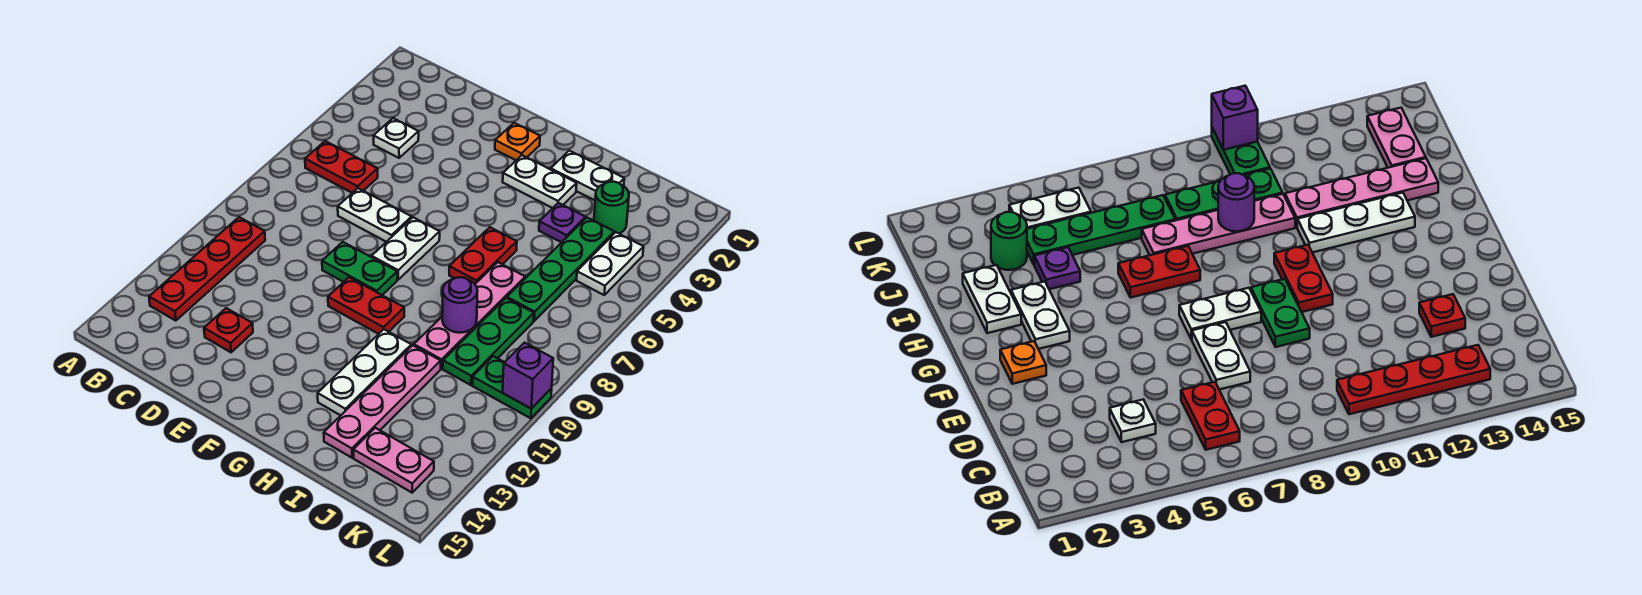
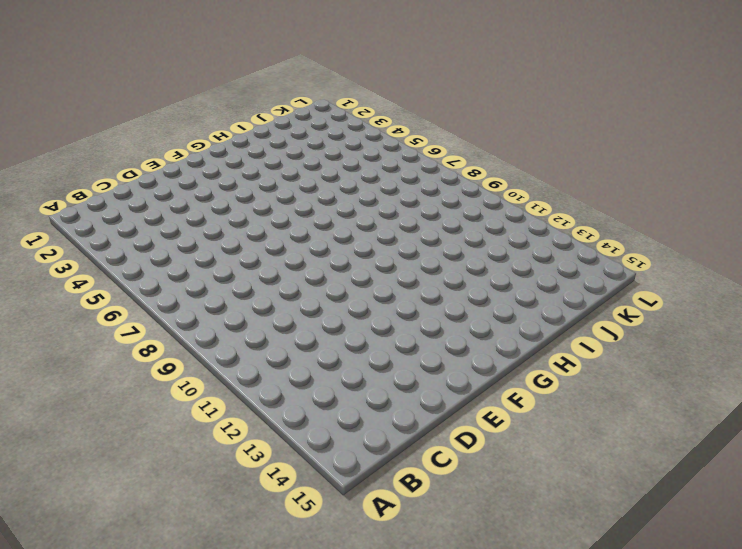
none -> red plate B6:C6 level 1
none -> red plate B10:B13 level 1
none -> white plate C4 level 1

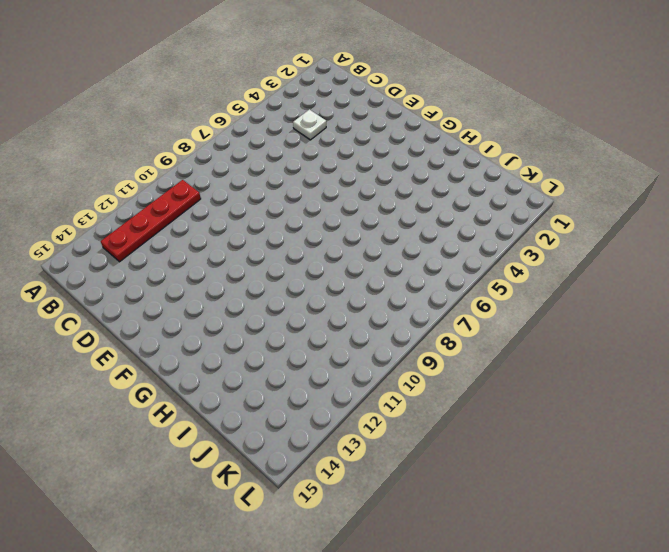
none -> red plate B6:C6 level 1
none -> white plate D7:E7 level 1
none -> red plate D13 level 1

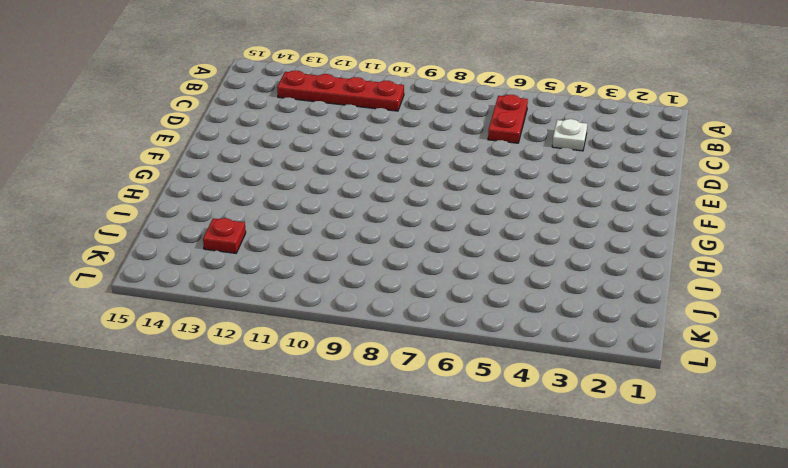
red plate J13 level 1 -> red plate D13 level 1
none -> white plate D7:E7 level 1
none -> green plate E9:F9 level 1
none -> orange plate F2 level 1

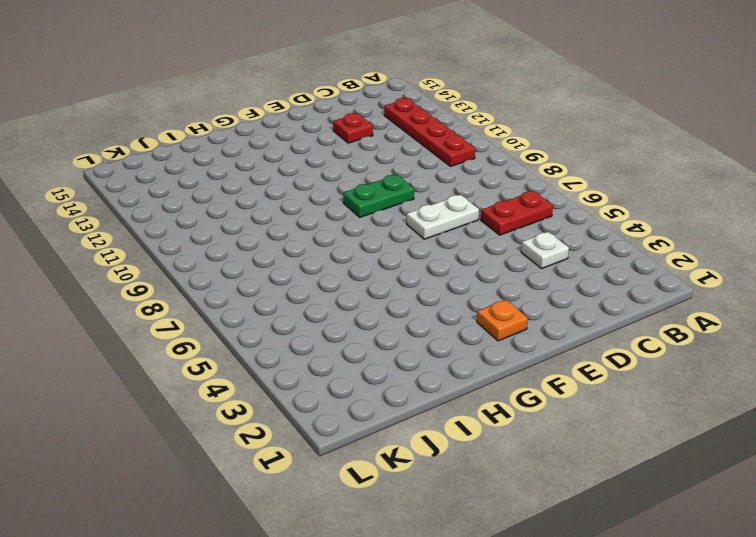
none -> white plate F7:F8 level 1
none -> red plate F10:G10 level 1
none -> white plate G3:H3 level 1

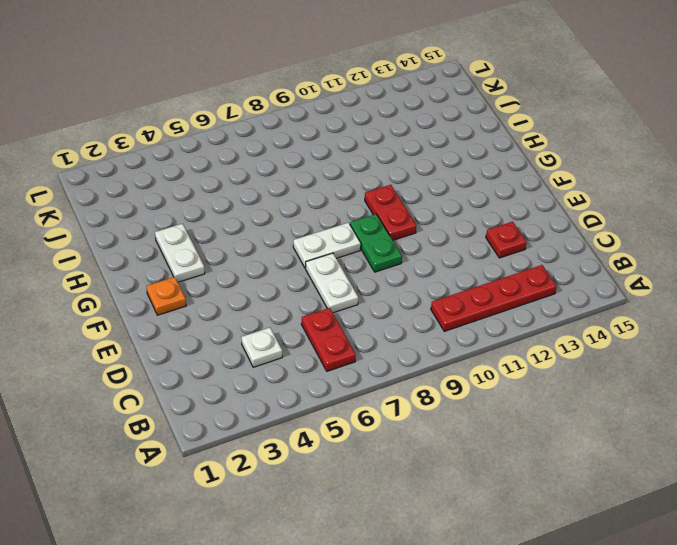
none -> white plate H2:I2 level 1
none -> red plate H6:H7 level 1
none -> white plate H11:H13 level 1

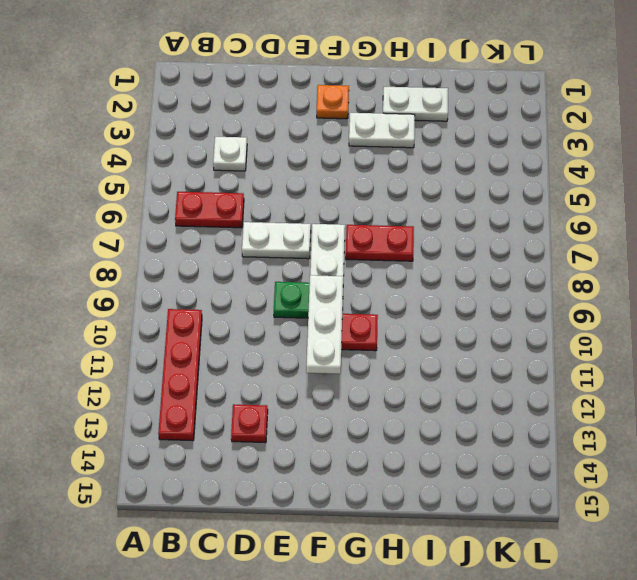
white plate F9:F11 level 2 -> white plate H11:H13 level 1
red plate G7:H7 level 1 -> red plate H6:H7 level 1
none -> purple plate I4 level 1
none -> pink plate I7:I10 level 1
none -> pink plate I11:I14 level 1

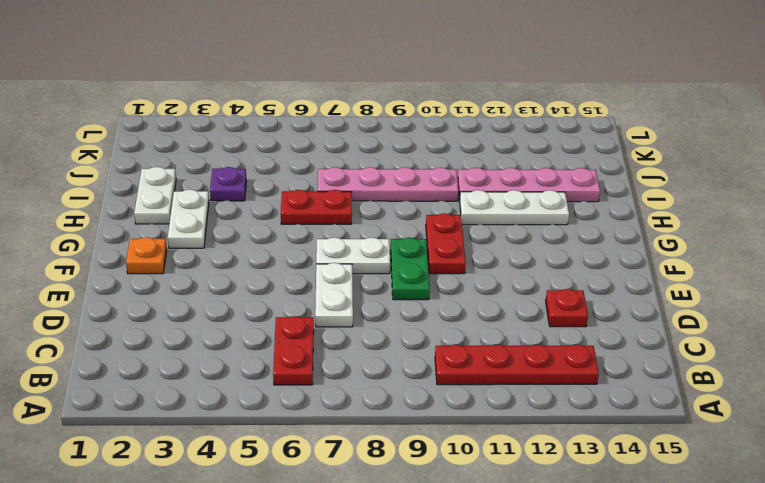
none -> white plate C4 level 1
none -> green round brick J3 level 1
none -> green plate J4:J7 level 1

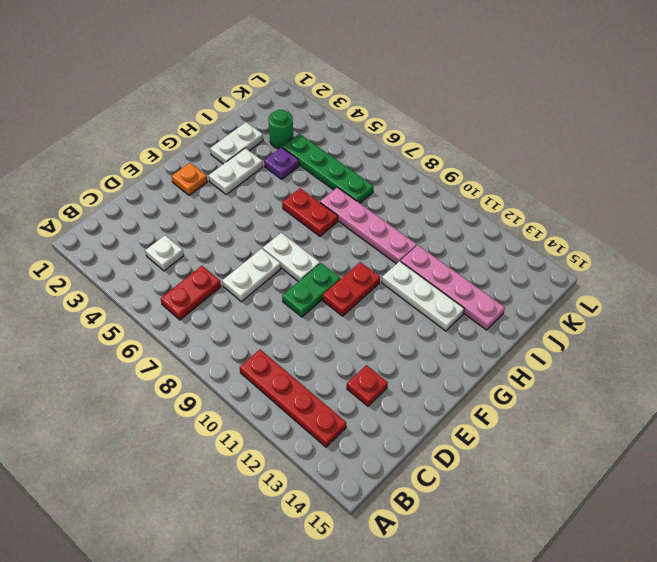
none -> green plate J8:J10 level 1
none -> pink plate J14:K14 level 1
none -> white plate K4:K5 level 1

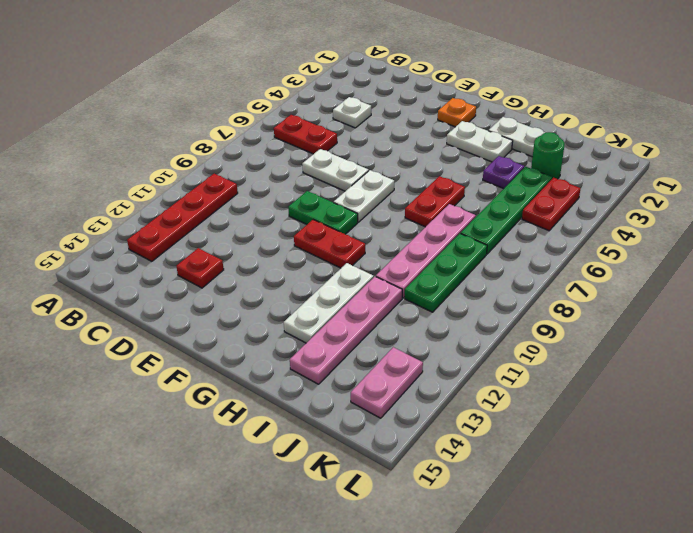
red plate K4:K5 level 1 -> white plate K4:K5 level 1
pink plate K13:K14 level 1 -> pink plate J14:K14 level 1
none -> green plate K10:L10 level 1
none -> purple round brick I9 level 2
none -> purple brick L10 level 2

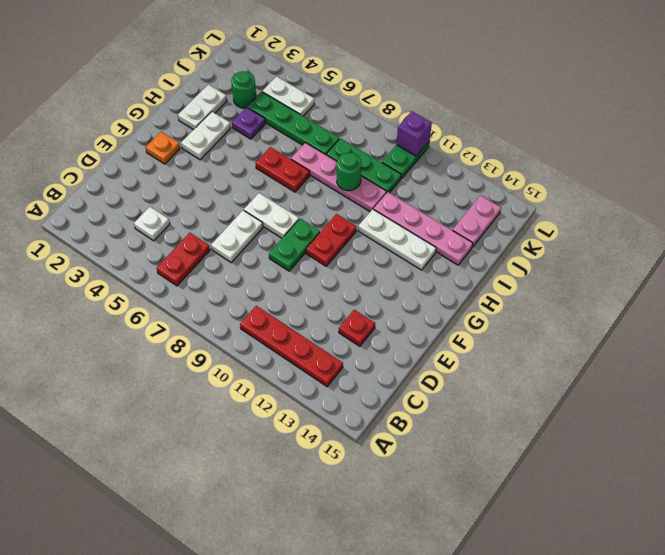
green round brick I9 level 2 -> purple round brick I9 level 2

